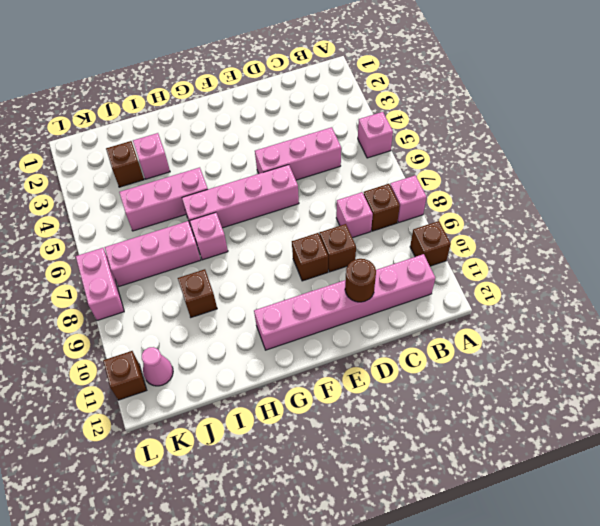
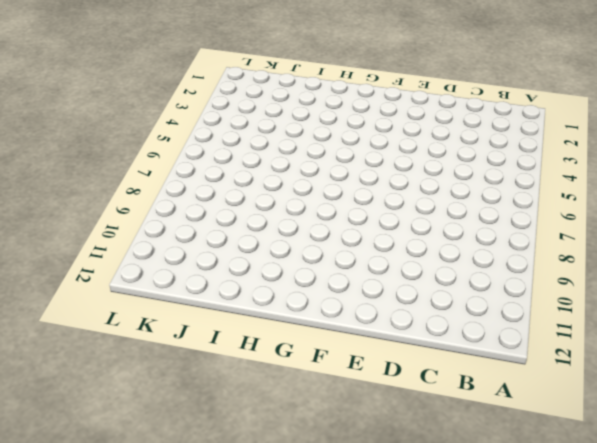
none -> pink brick A5 level 1
none -> pink brick A8 level 1
none -> brown brick A10 level 1

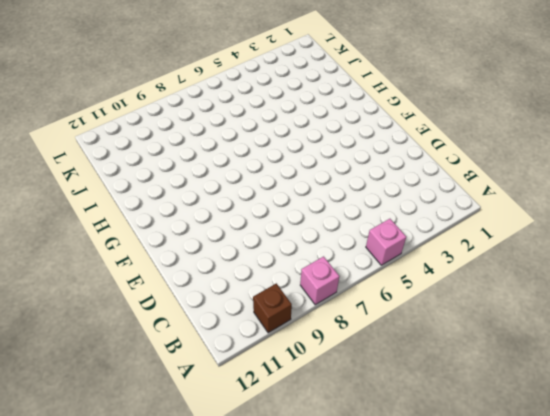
none -> brown brick B8 level 1
none -> pink brick B11:G11 level 1
none -> pink brick C5:E5 level 1

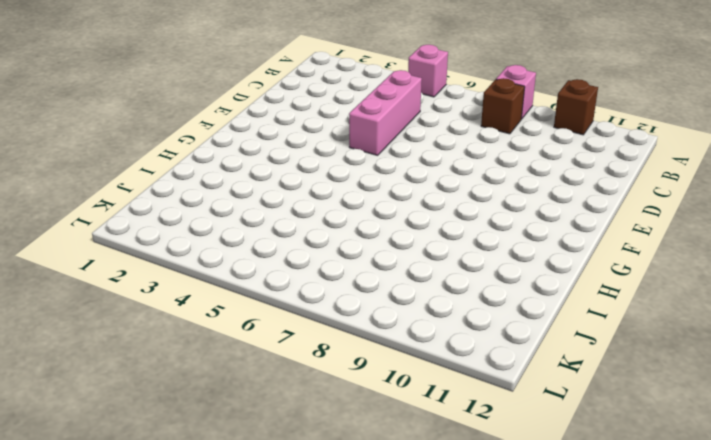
none -> pink brick B11:G11 level 1
none -> pink brick C8 level 1
none -> brown brick D9 level 1

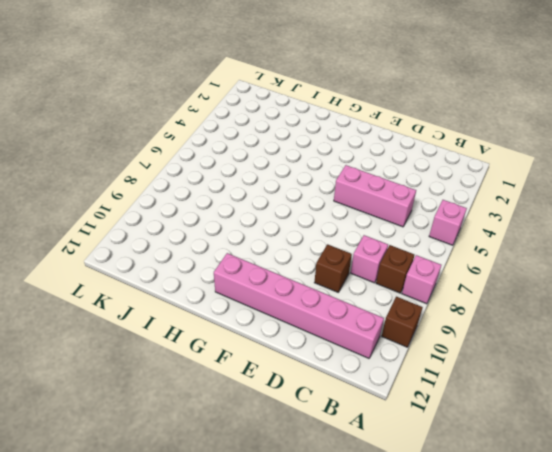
none -> pink brick E6:H6 level 1
none -> brown brick E9 level 1
none -> pink brick H5:J5 level 1

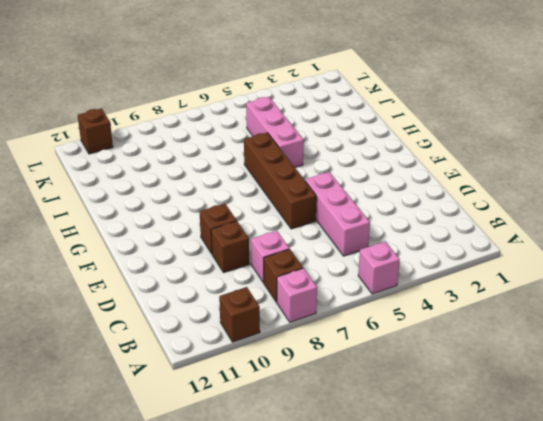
brown brick E6:H6 level 1 -> pink brick E6:H6 level 1
none -> pink brick B11:G11 level 1
none -> pink brick H7 level 1
none -> pink brick I3 level 1

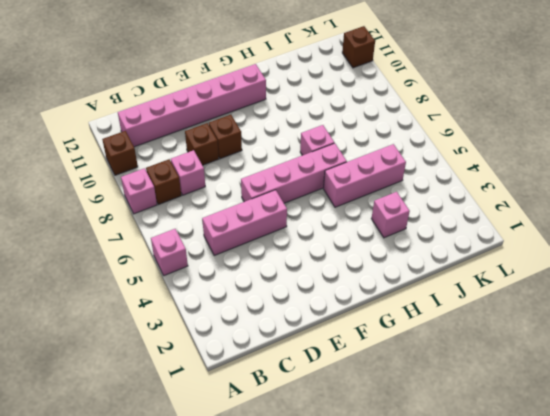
none -> pink brick I7:K7 level 1
none -> brown brick I9 level 1
none -> brown brick J3 level 1

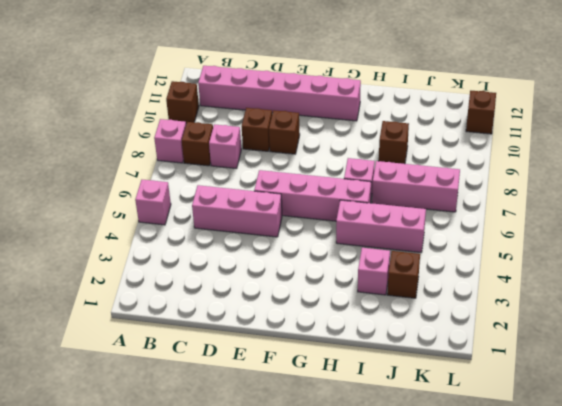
none -> pink cone K11 level 1
none -> pink brick L7:L8 level 1
none -> brown round brick D11 level 2

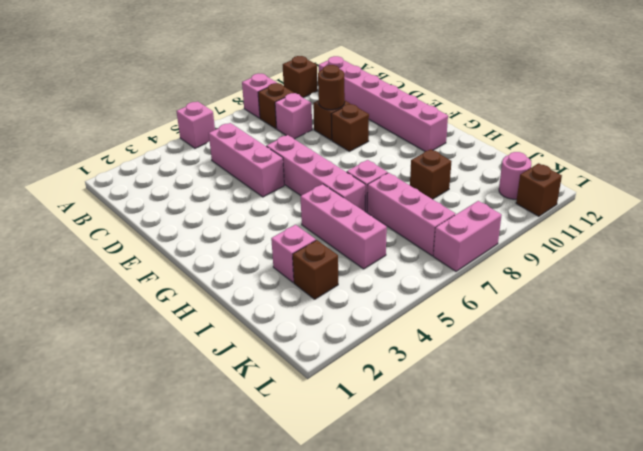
brown round brick D9 level 2 -> brown round brick D11 level 2
pink round brick K11 level 1 -> pink cone K11 level 1

